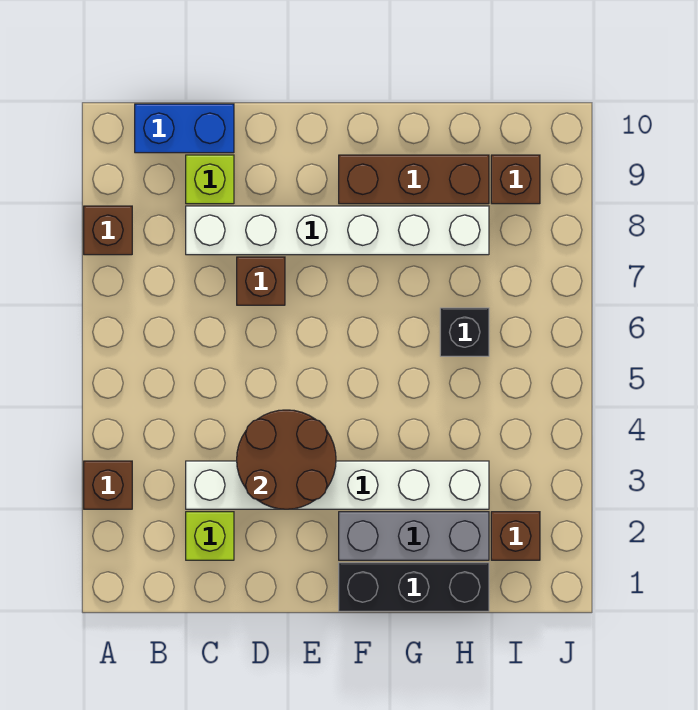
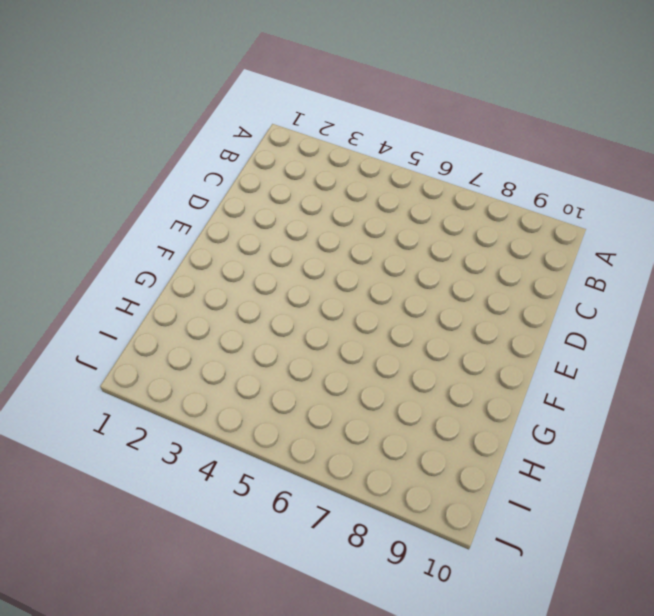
none -> brown brick A3 level 1
none -> brown brick A8 level 1
none -> blue brick B10:C10 level 1

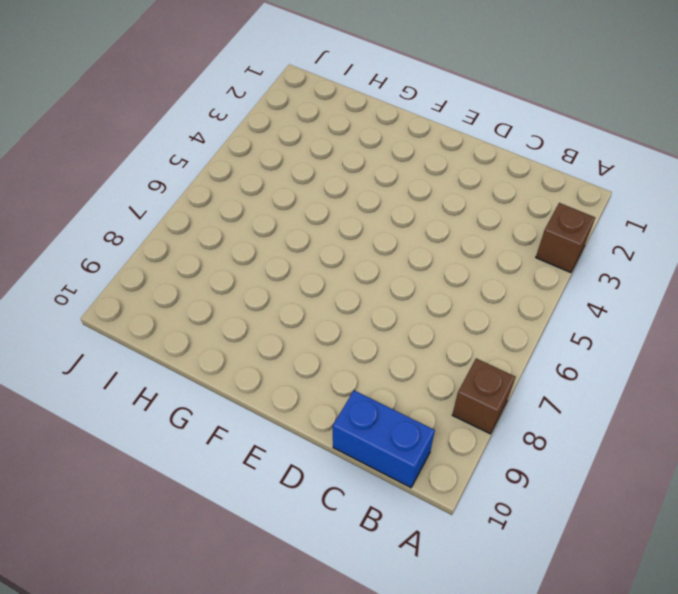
none -> lime brick C2 level 1
none -> white brick C3:H3 level 1
none -> white brick C8:H8 level 1

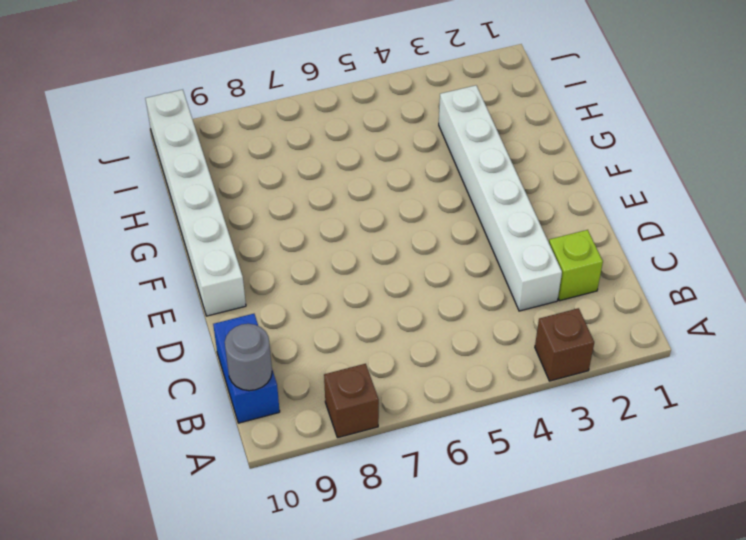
grey round brick B10 level 2 -> none
white brick E10:J10 level 1 -> white brick C8:H8 level 1
none -> lime brick C9 level 1
none -> brown brick D7 level 1
none -> black brick F1:H1 level 1

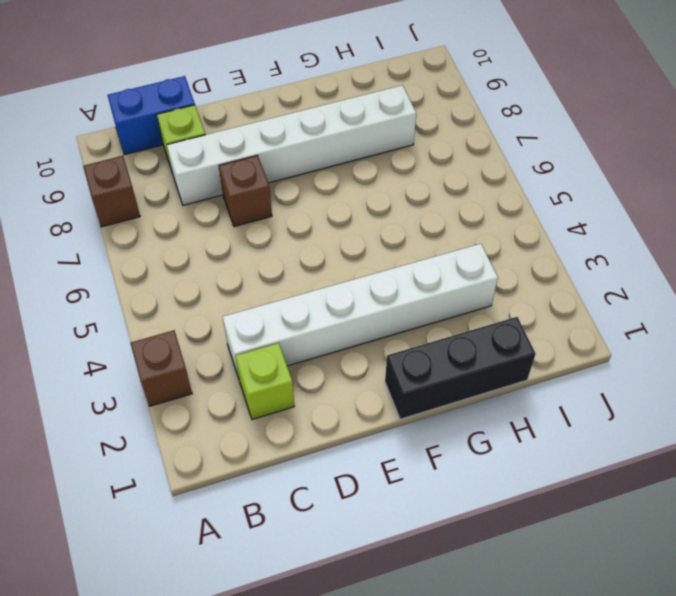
none -> grey brick F2:H2 level 1
none -> brown brick F9:H9 level 1
none -> black brick H6 level 1

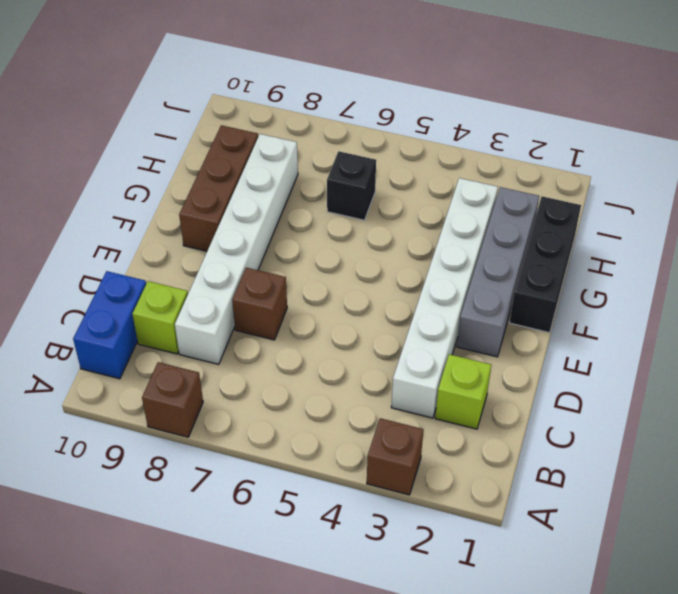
grey brick E2:H2 level 1 -> grey brick F2:H2 level 1
none -> brown brick I2 level 1
none -> brown brick I9 level 1
none -> brown round brick D3:E4 level 2

